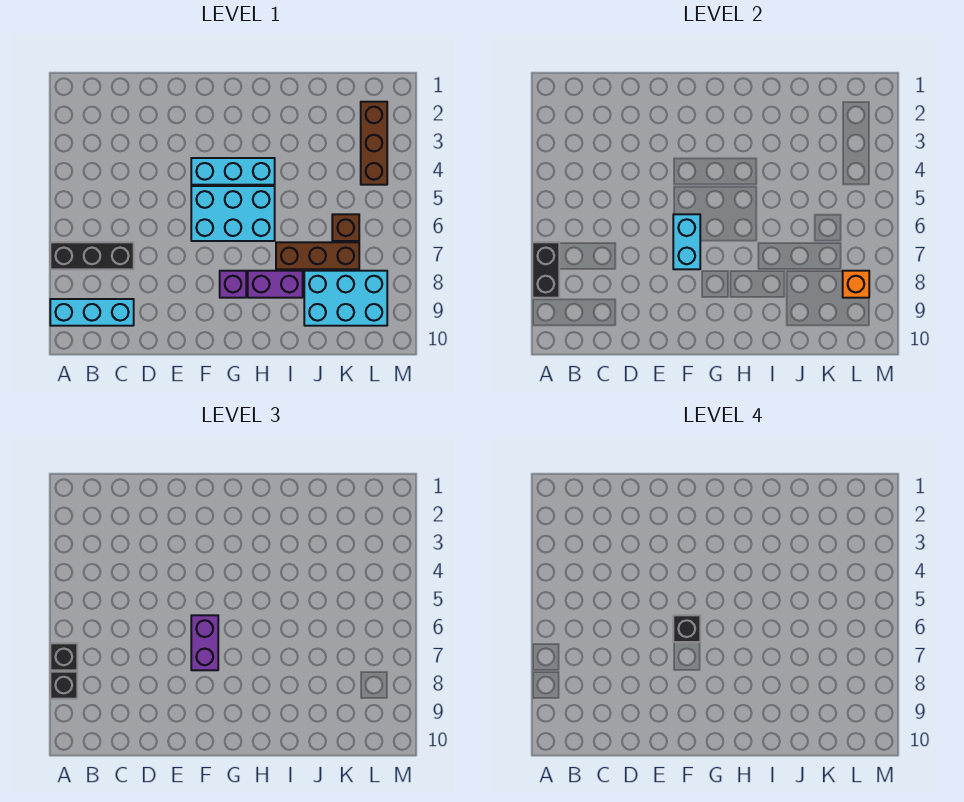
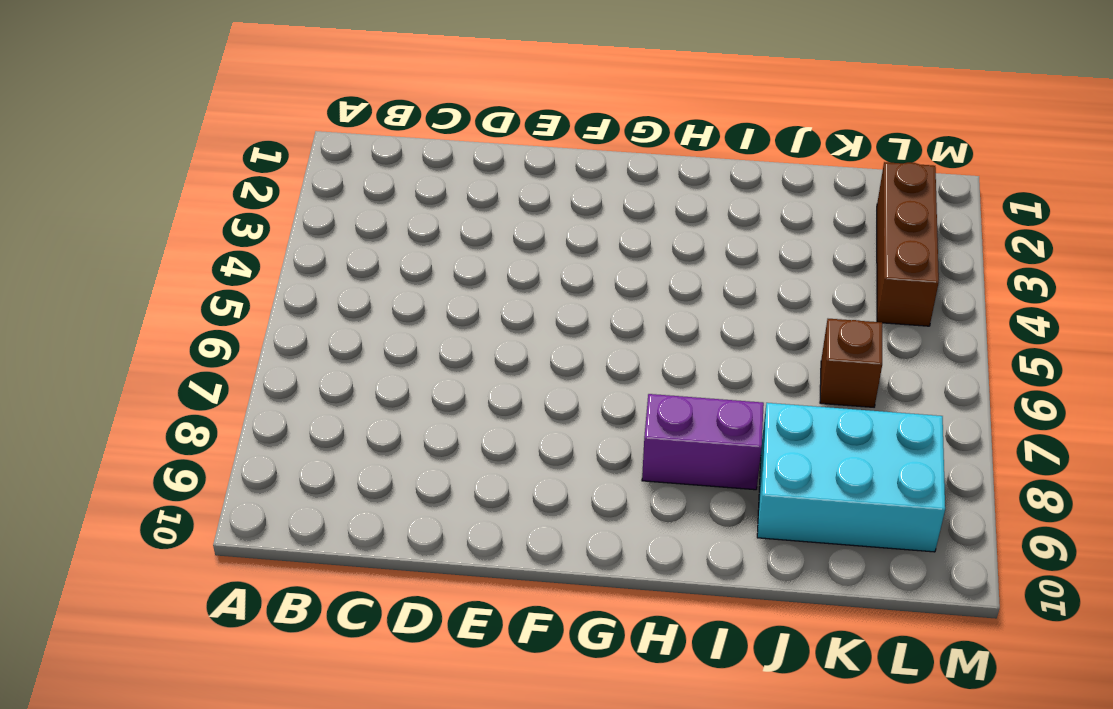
none -> black brick A7:C7 level 1
none -> cyan brick A9:C9 level 1
none -> cyan brick F4:H4 level 1

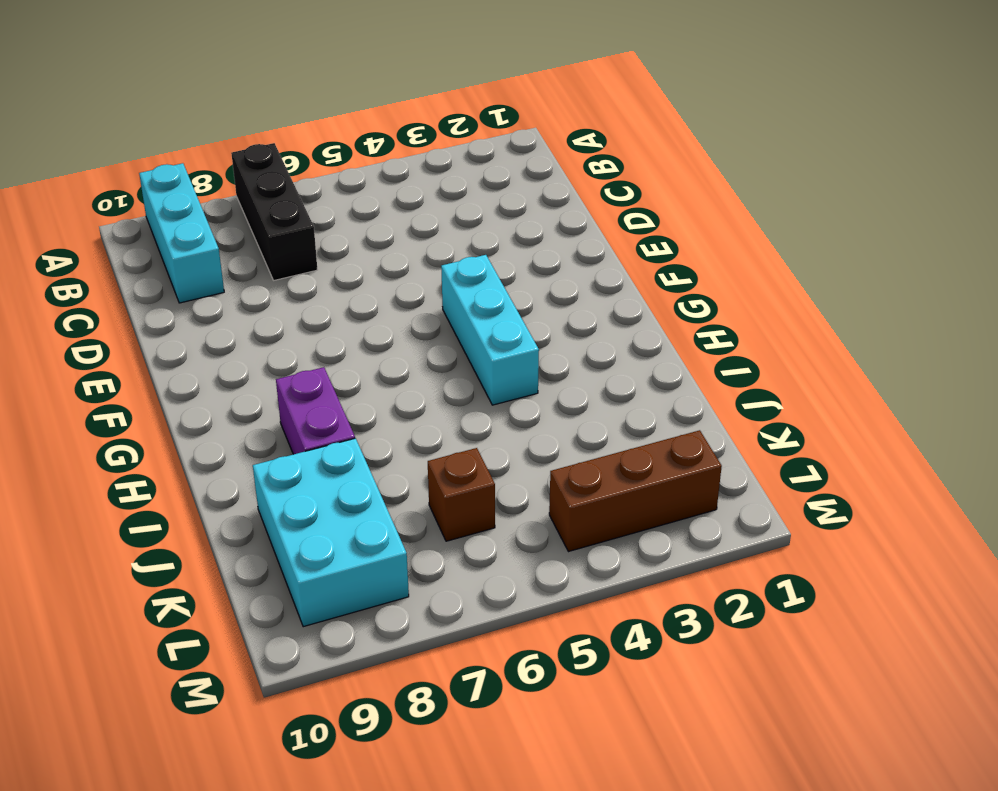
none -> cyan brick F5:H6 level 1
none -> purple brick G8 level 1
none -> brown brick I7:K7 level 1

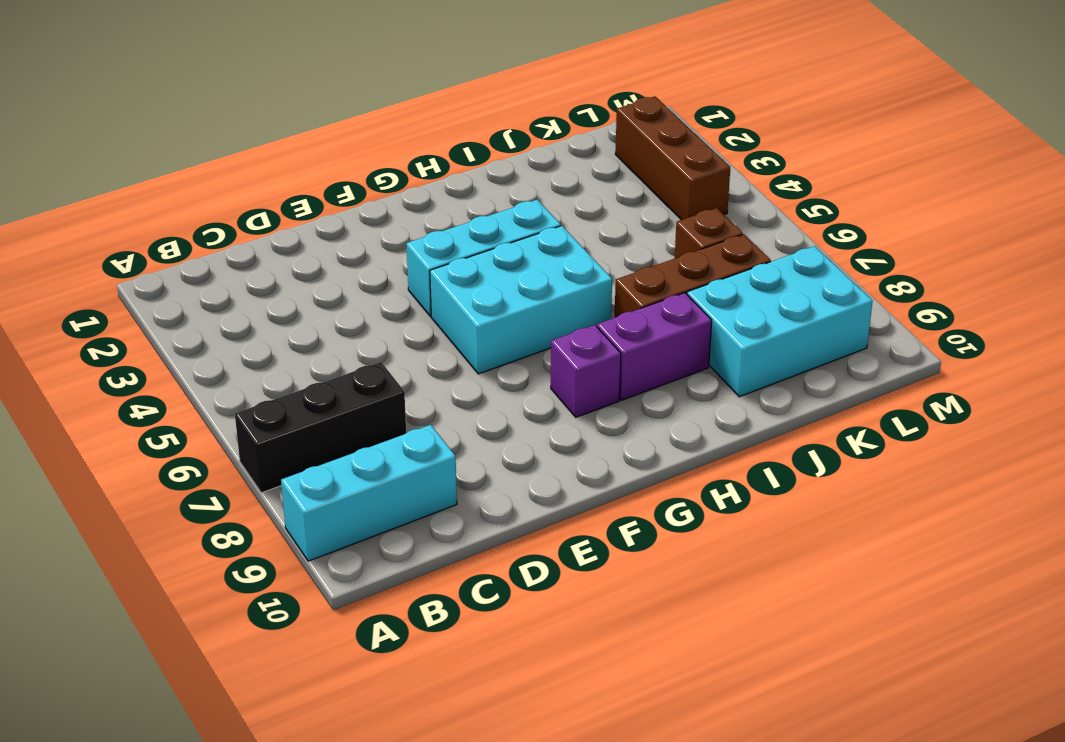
none -> black brick A7:A8 level 2
none -> cyan brick F6:F7 level 2
none -> orange brick L8 level 2

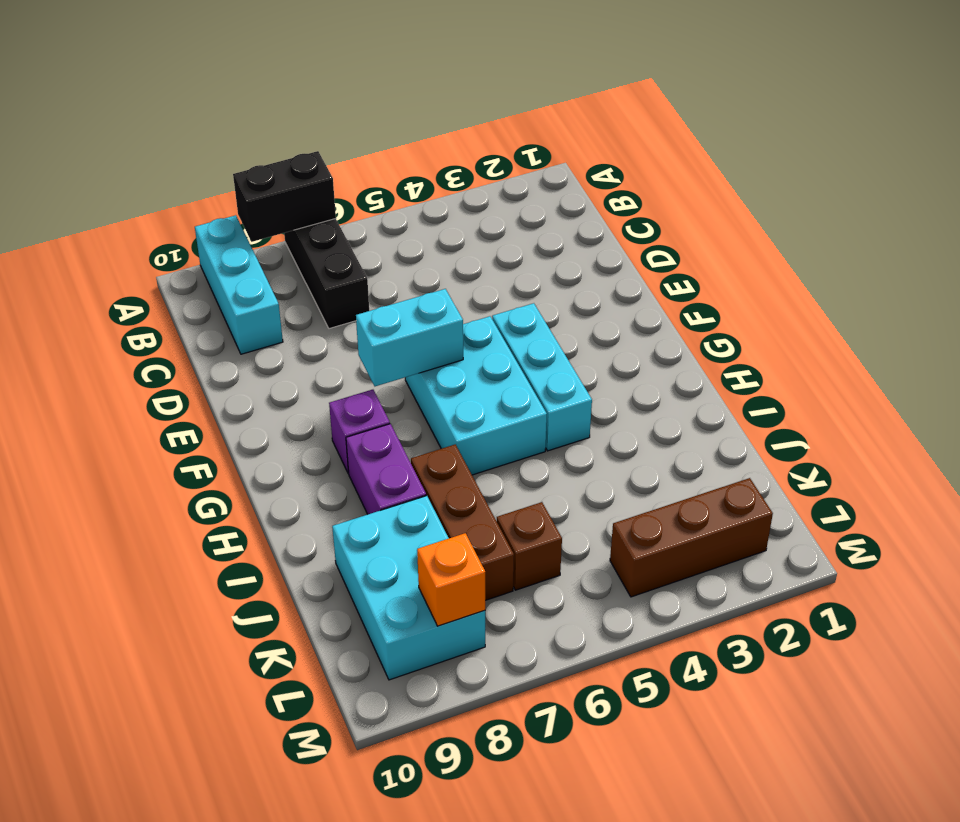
none -> black brick A7 level 3
none -> black brick A8 level 3
none -> purple brick F6:F7 level 3

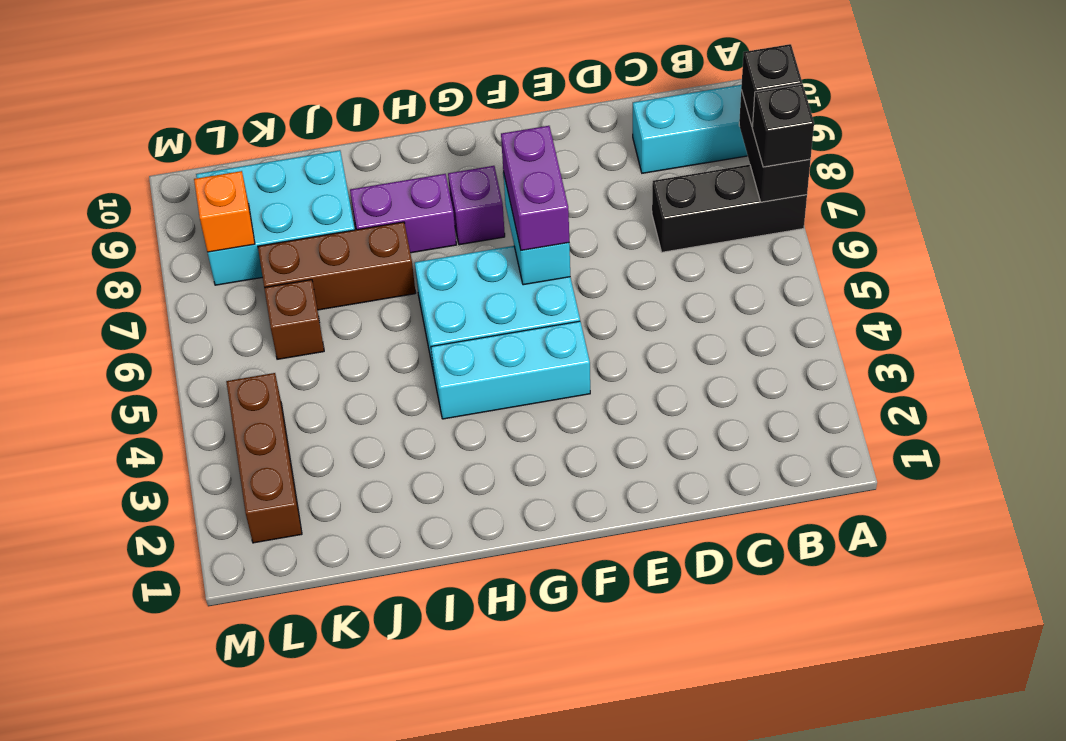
none -> black brick F6 level 4

